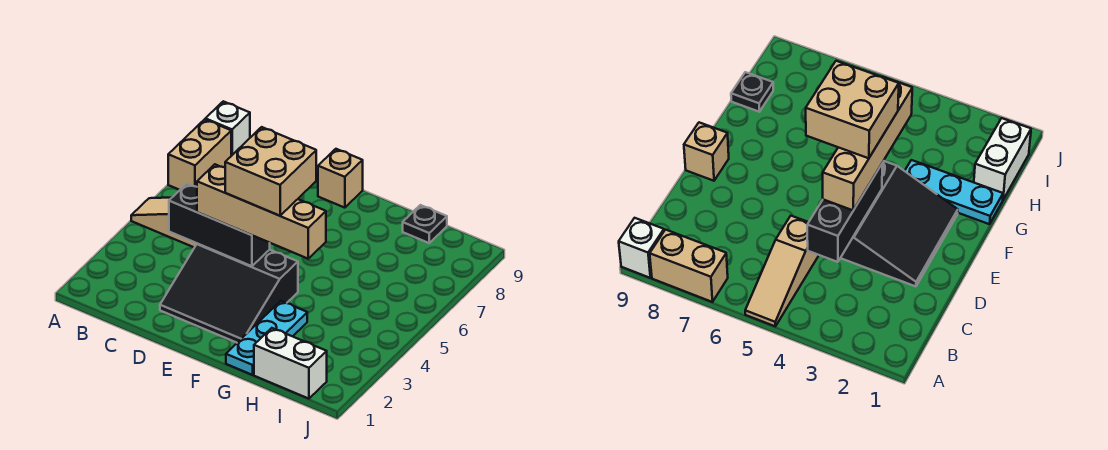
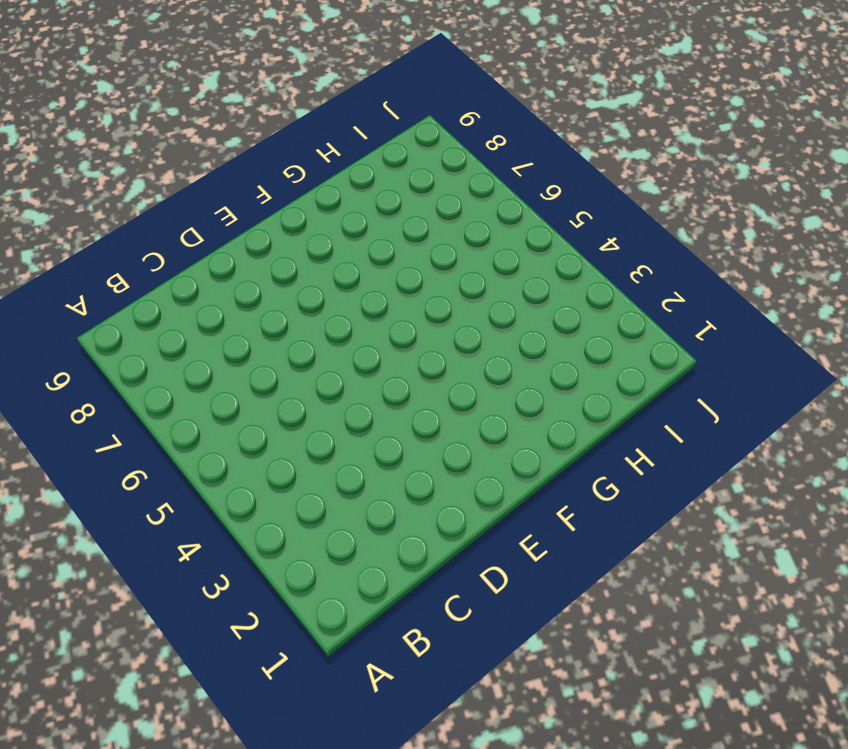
none -> tan slope A5:C5 level 1 top C
none -> tan brick A7:A8 level 1

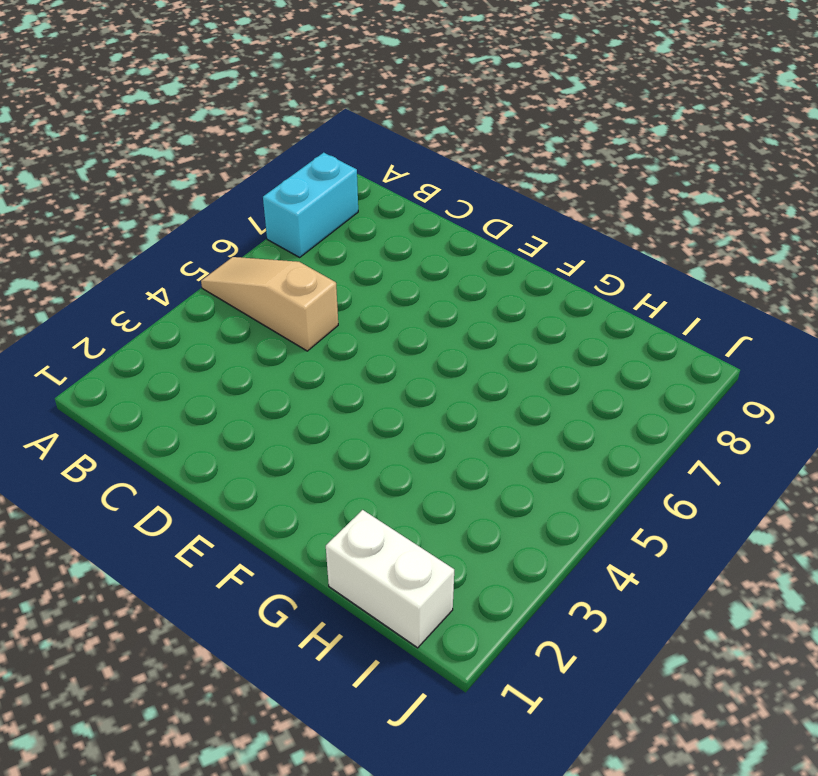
cyan brick A7:A8 level 1 -> tan brick A7:A8 level 1
none -> white brick A9 level 1
none -> black slope D2:F4 level 1 top 4

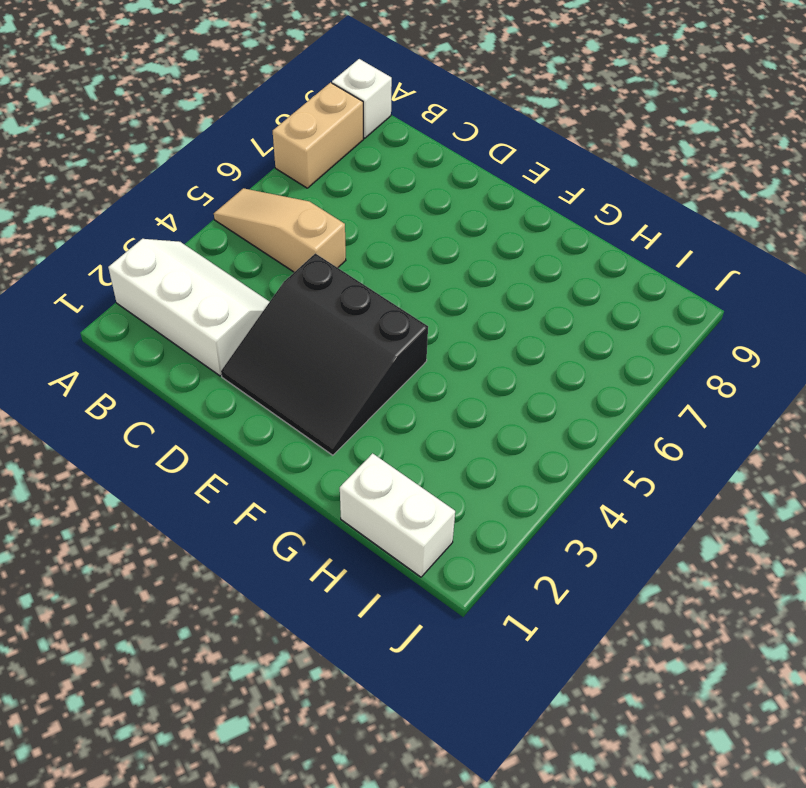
white slope A2:C3 level 1 top 2 -> none
none -> tan brick E9 level 1
none -> cyan plate G1:G3 level 1

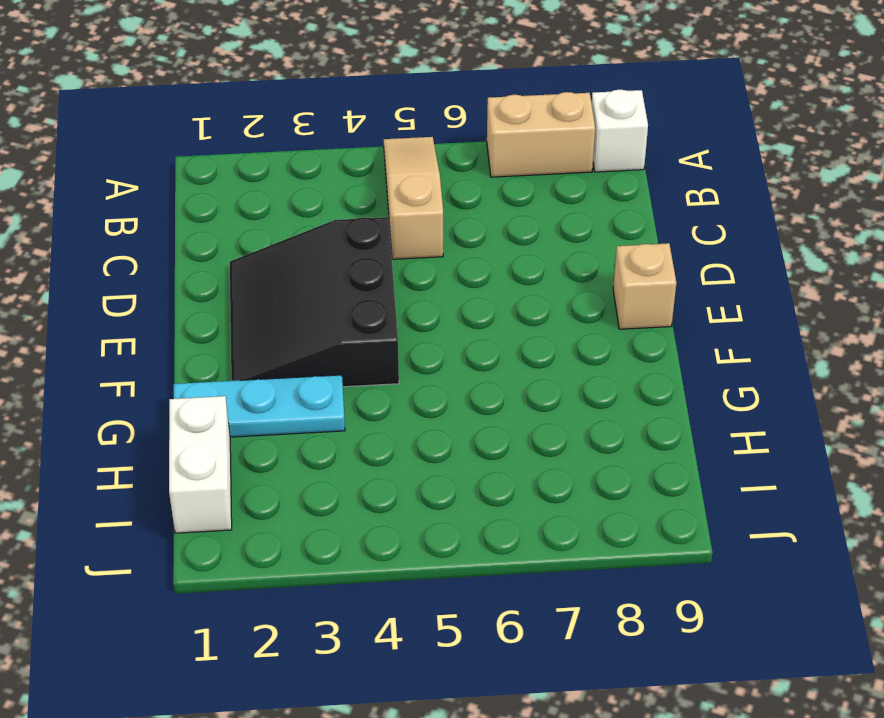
none -> black plate H9 level 1
none -> black brick C4:E4 level 2

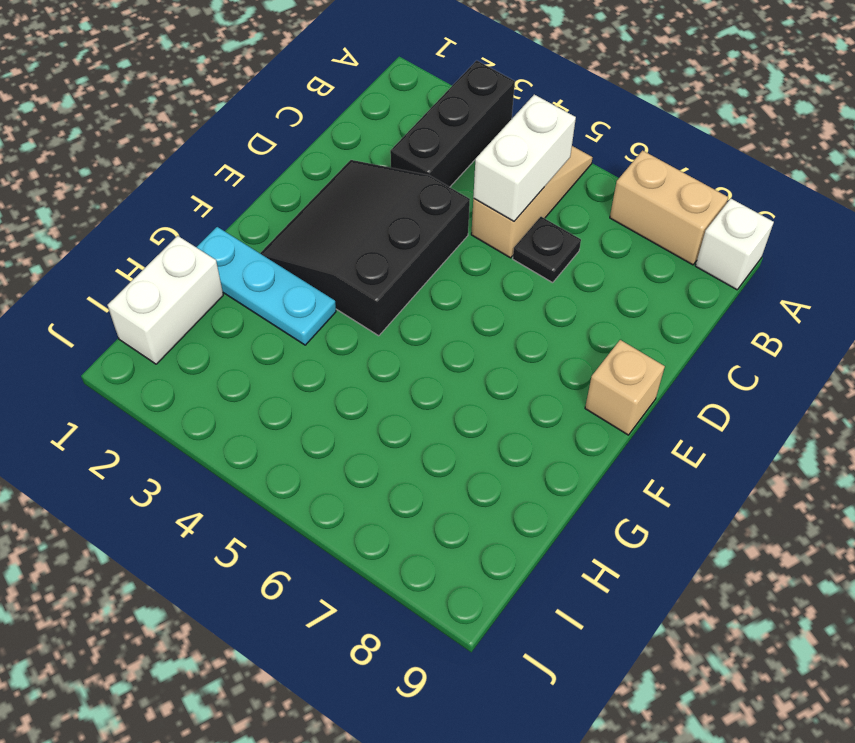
black brick A3:C3 level 1 -> black brick C4:E4 level 2
white brick B5:C5 level 2 -> none
black plate C6 level 1 -> black plate H9 level 1
none -> tan brick D4:G4 level 3
none -> tan brick E4:F5 level 4

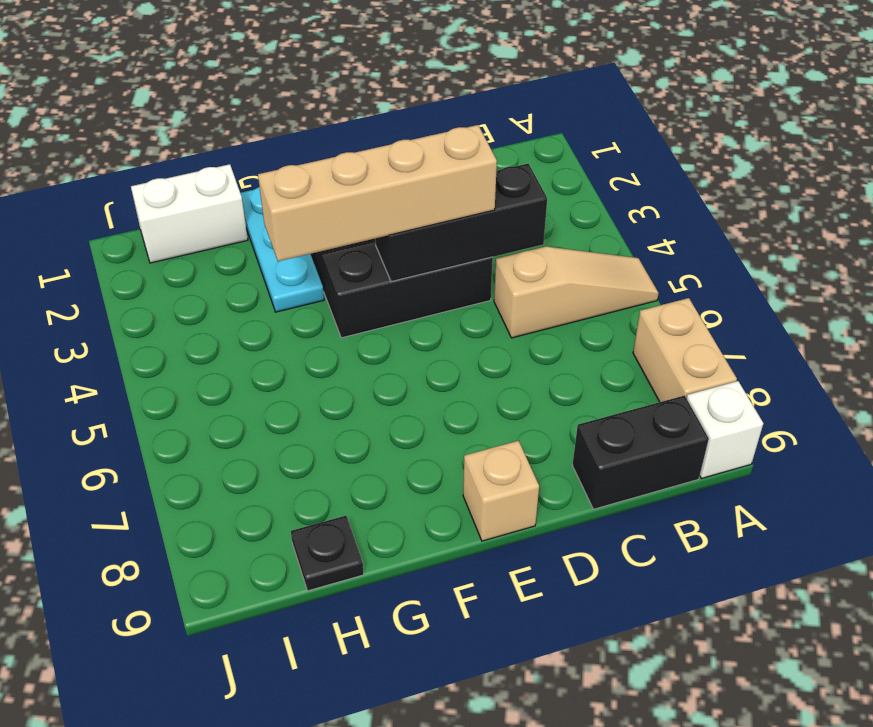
black brick B9:C9 level 1 -> none
none -> tan brick E4:F5 level 4

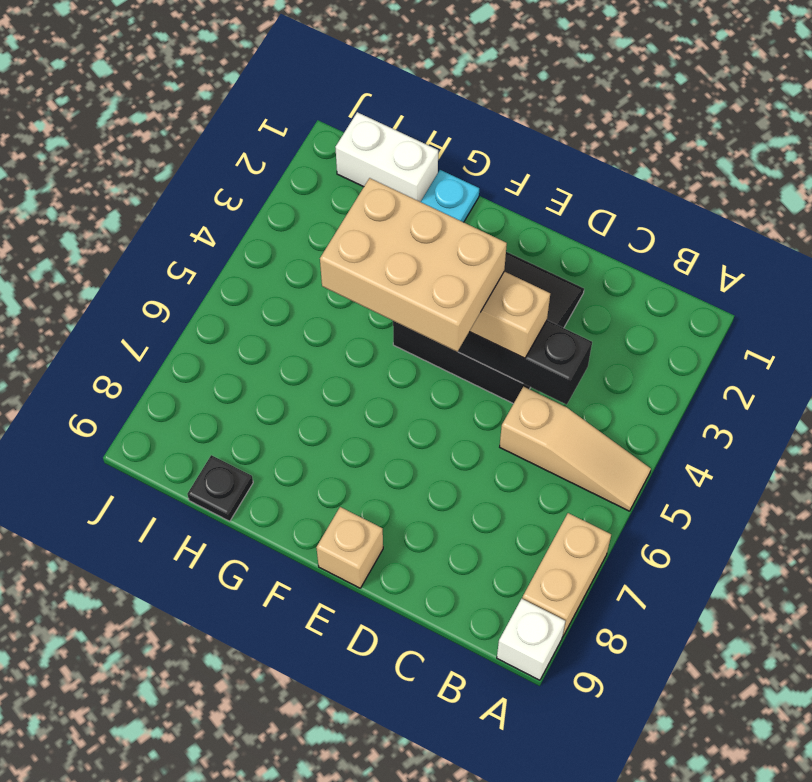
tan brick E4:G5 level 4 -> tan brick E4:F5 level 4

